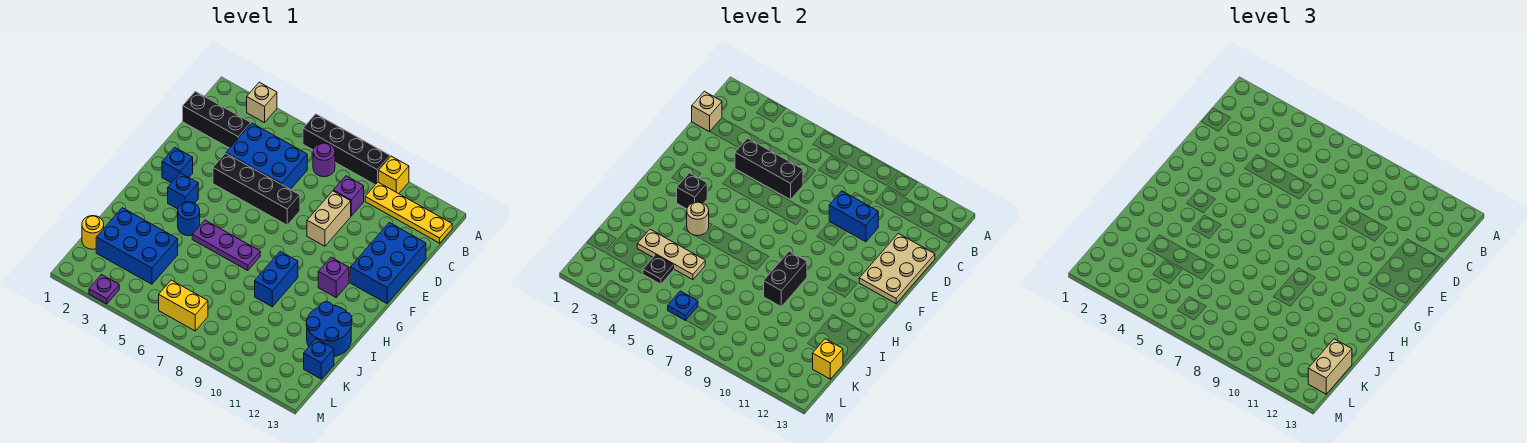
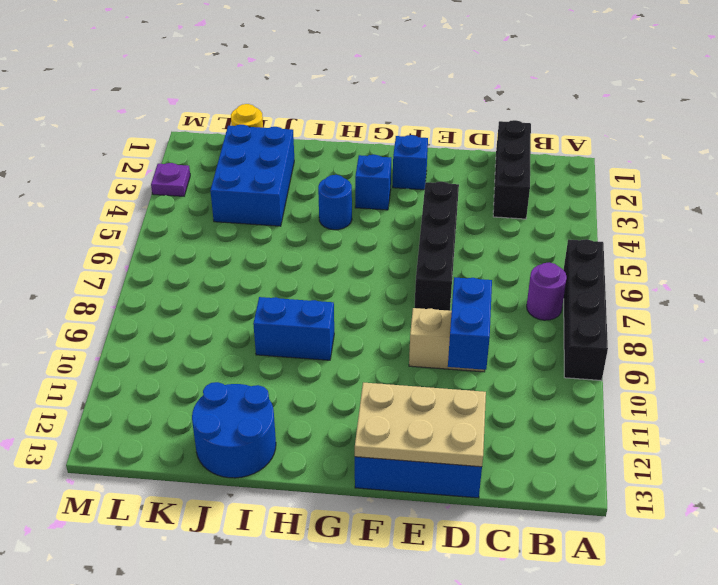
none -> tan brick A3 level 1
none -> yellow brick A10 level 1
none -> yellow plate B10:B13 level 1
none -> blue brick C4:D6 level 1

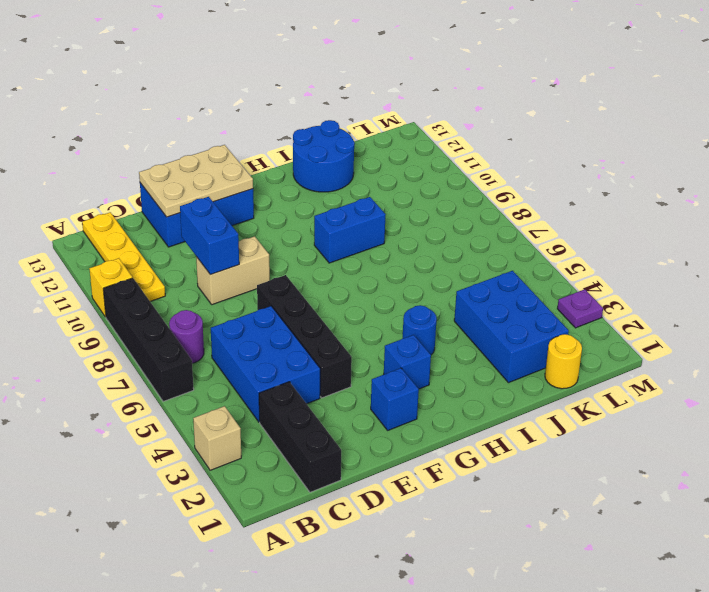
none -> purple brick C9 level 1
none -> purple brick G11 level 1
none -> purple plate H5:H7 level 1
none -> blue brick K13 level 1

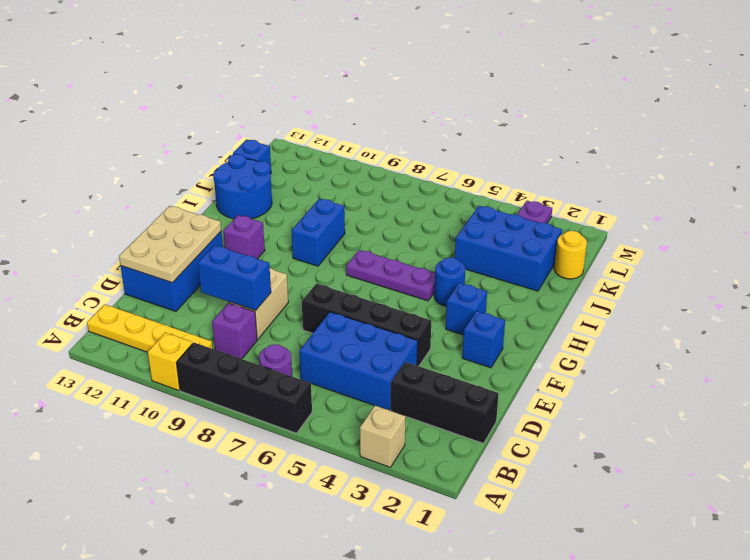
none -> yellow brick L6:L7 level 1
none -> tan brick C1 level 2
none -> black brick D4:D6 level 2
none -> black brick G3 level 2

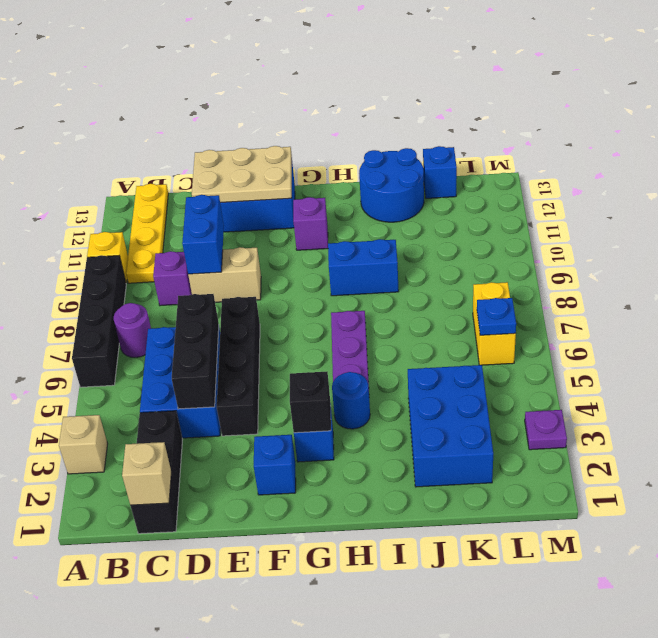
none -> yellow round brick K1 level 1
none -> tan round brick H4 level 2
none -> black brick H9:I9 level 2
none -> tan plate J3:J5 level 2

